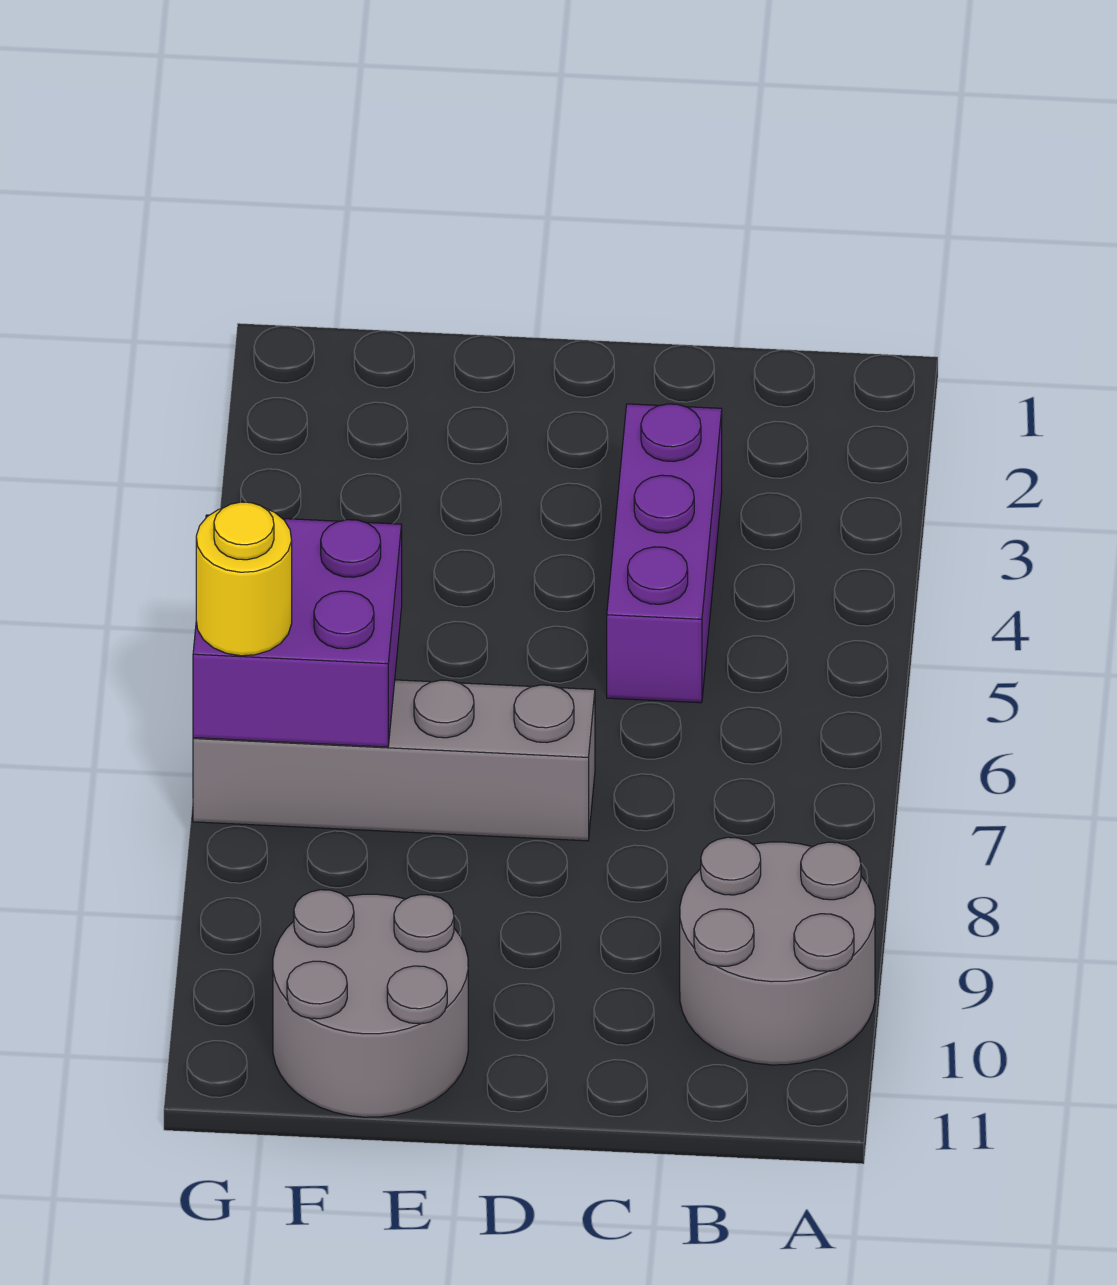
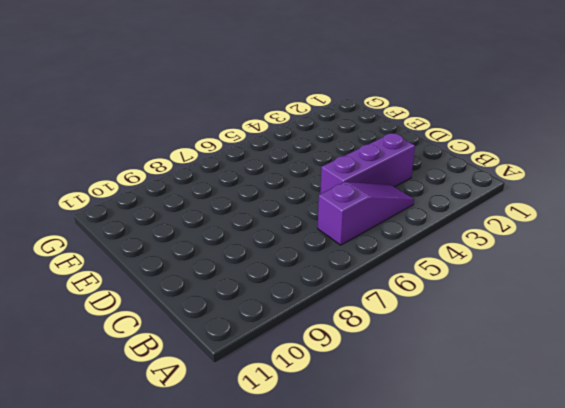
purple slope B4:B6 level 1 top 6 -> none
none -> grey round brick A9:B10 level 1
none -> grey brick D7:G7 level 1

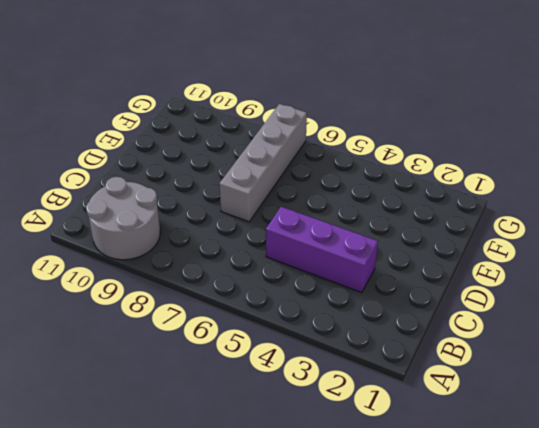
none -> grey round brick E10:F11 level 1
none -> purple brick F6:G7 level 2

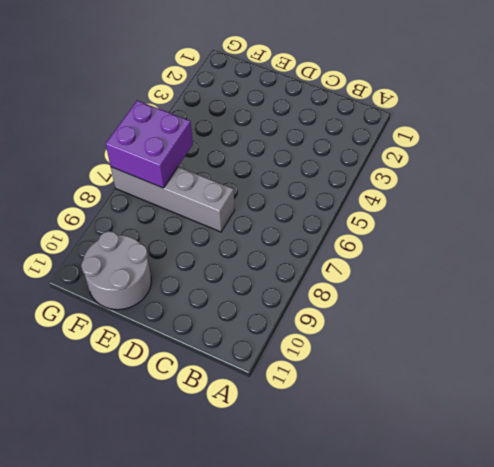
none -> grey round brick A9:B10 level 1
none -> purple brick C3:C5 level 1

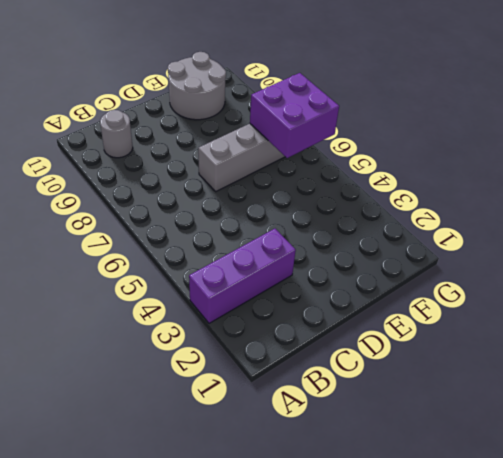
purple brick A3:C3 level 1 -> purple brick C3:C5 level 1
grey round brick B10 level 1 -> grey round brick A9:B10 level 1
none -> yellow round brick G7 level 3

